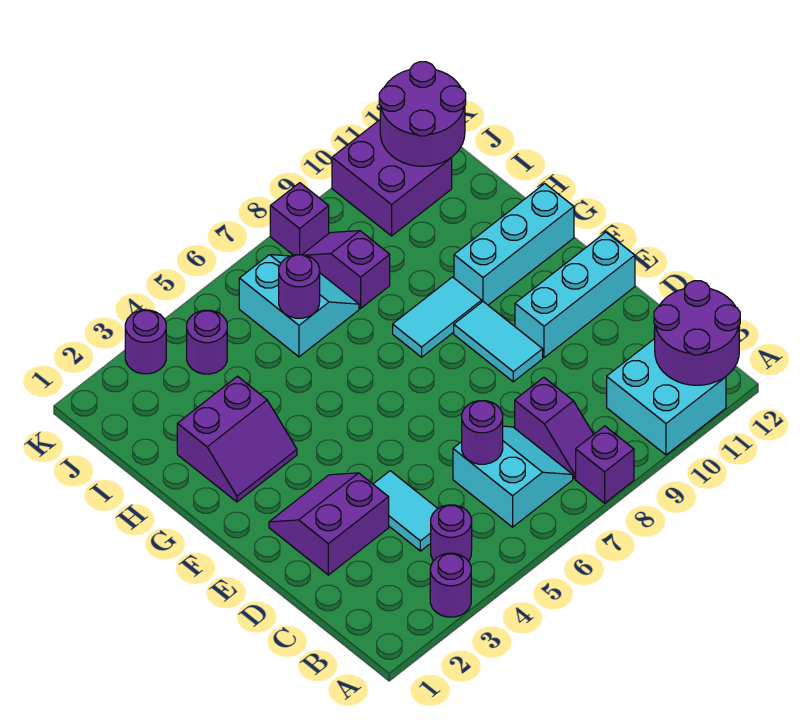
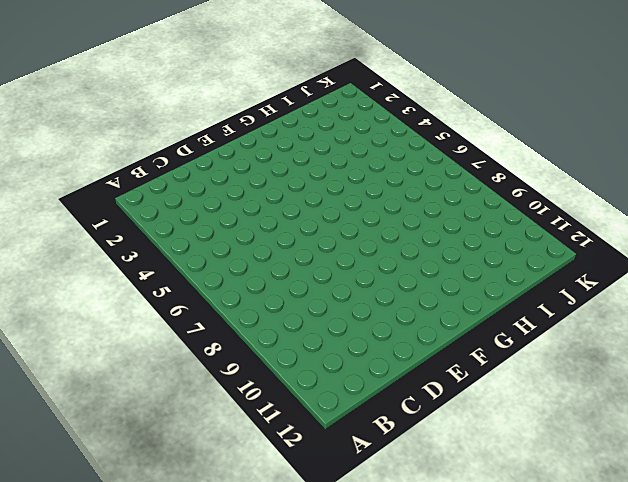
none -> purple round brick A3 level 1
none -> purple brick A8 level 1
none -> cyan brick A10:B11 level 1

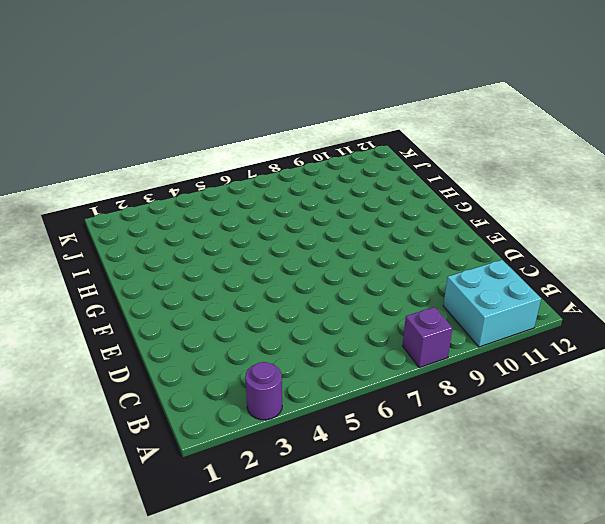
none -> purple round brick B4 level 1
none -> cyan slope B6:C7 level 1 top 6
none -> purple slope B8:C8 level 1 top C

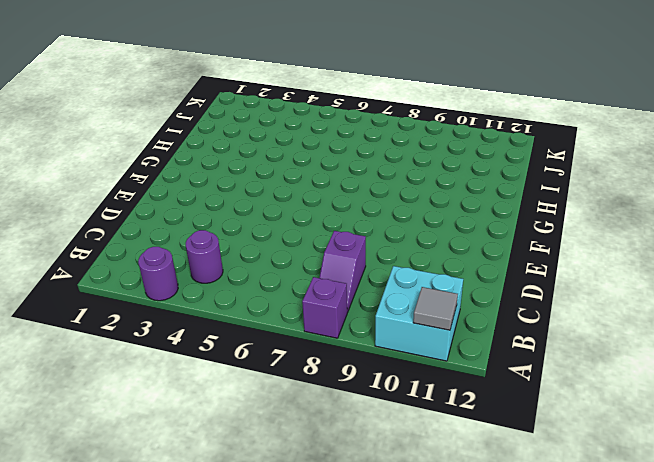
grey tile A11 level 2 -> purple round brick A11:B12 level 2
none -> cyan slope B6:C7 level 1 top 6
none -> cyan tile C4:D4 level 1
none -> purple slope D2:E3 level 1 top D

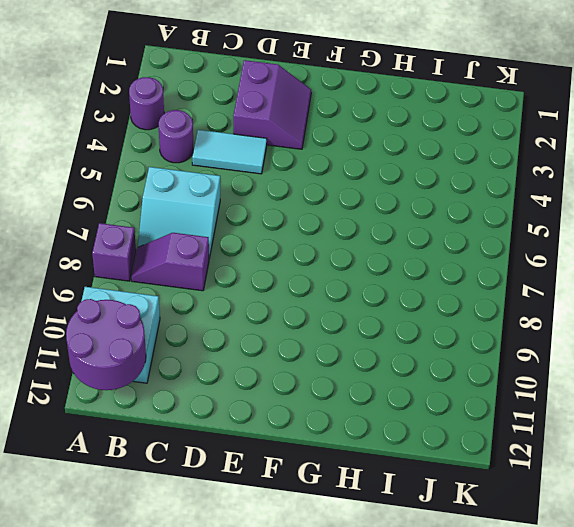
none -> cyan tile E9:F9 level 1
none -> cyan brick E10:E12 level 1
none -> purple slope G2:H3 level 1 top H

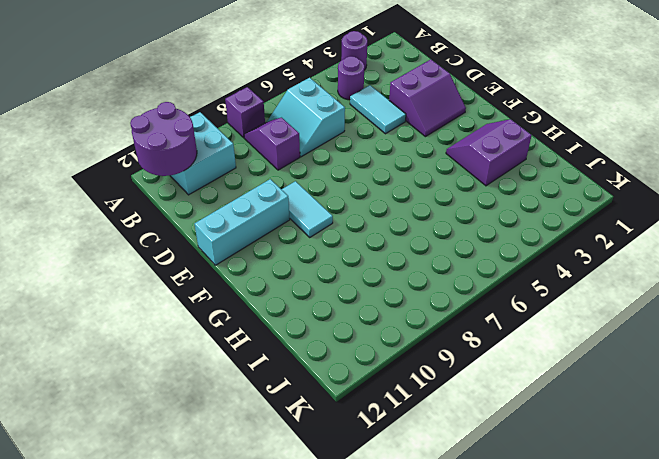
none -> cyan tile G8:G9 level 1
none -> cyan brick G10:G12 level 1
none -> cyan slope I6:J7 level 1 top 6

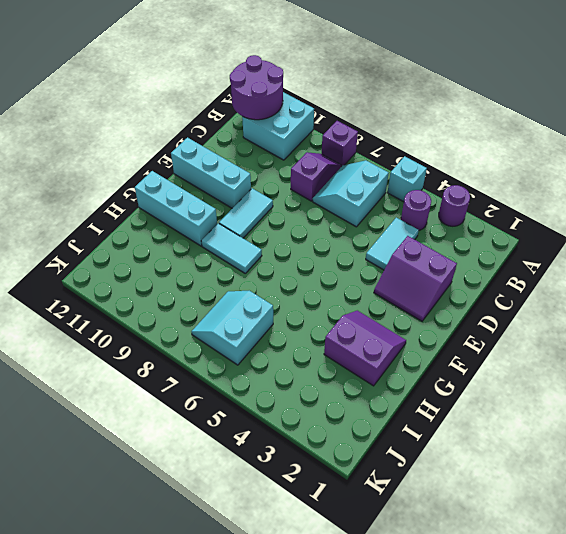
cyan brick A5 level 1 -> none
none -> purple slope I8:J8 level 1 top I
none -> purple round brick J4 level 1
none -> purple brick J10:K11 level 1

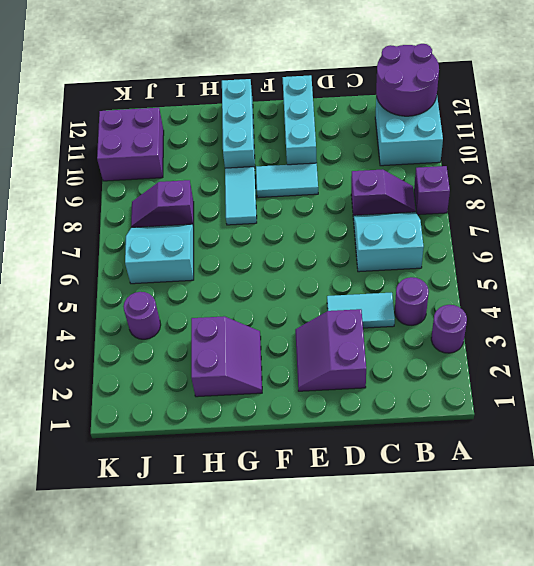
none -> purple round brick K3 level 1
none -> purple brick K8 level 1
none -> purple round brick C6 level 2

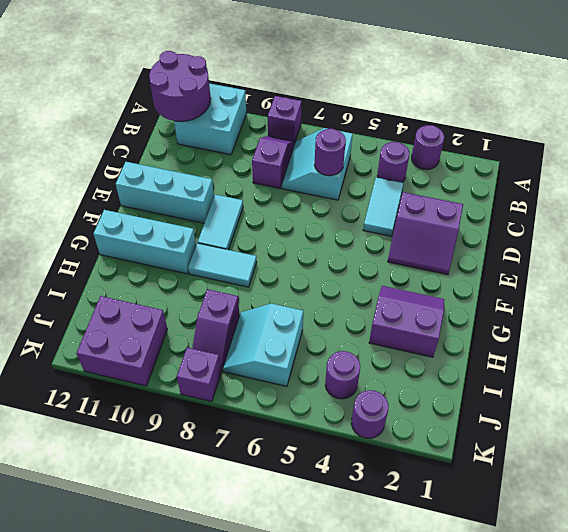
none -> purple round brick I6 level 2
none -> purple round brick J11:K12 level 2

